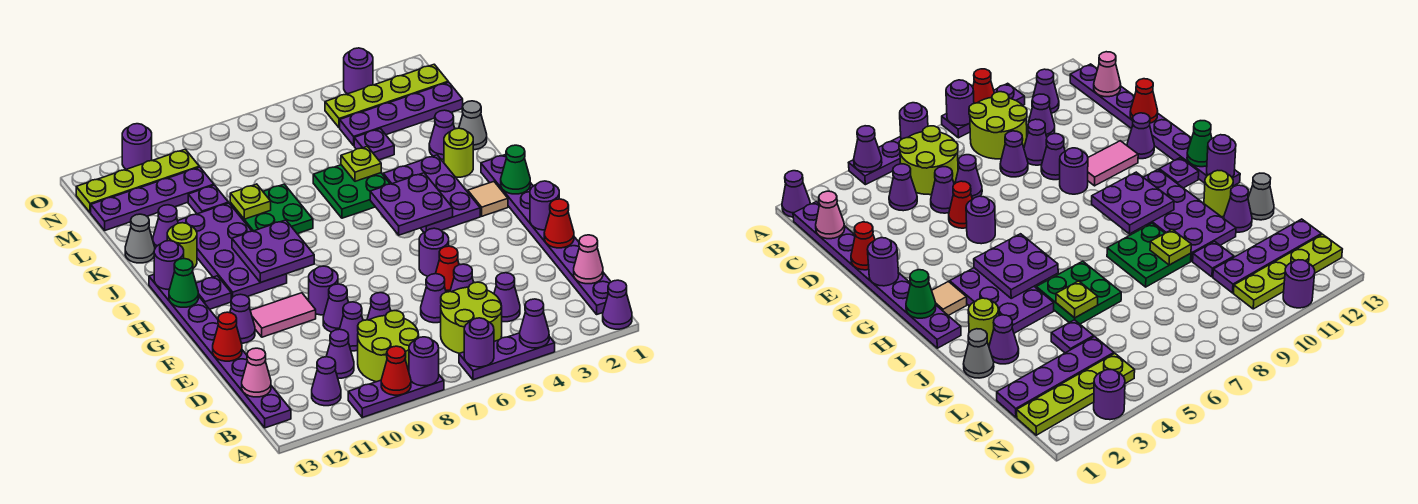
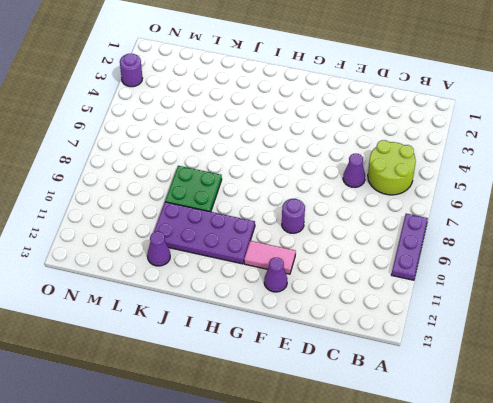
pink tile F11:G11 level 1 -> pink tile F10:F11 level 1
none -> purple cone A1 level 1
none -> purple plate A4:A6 level 1
none -> purple plate B1:I1 level 1
none -> lime round brick B8:C9 level 1

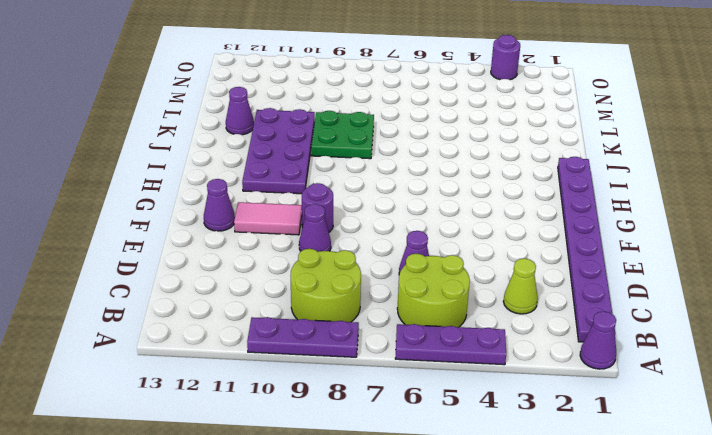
lime cone C3 level 1 -> none
none -> purple cone B11 level 1
none -> purple plate B13:I13 level 1
none -> purple cone C4 level 1
none -> purple cone C10 level 1

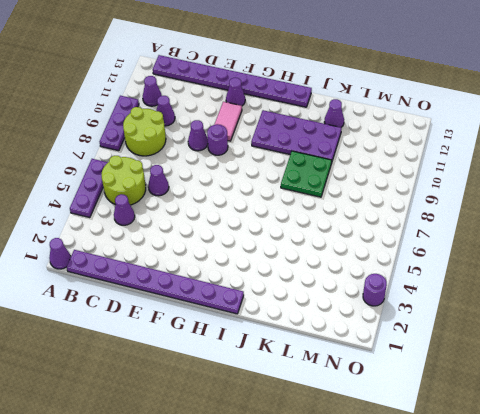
none -> purple cone D5 level 1
none -> purple cone D8 level 1
none -> purple cone D9 level 1
none -> red cone E5 level 1

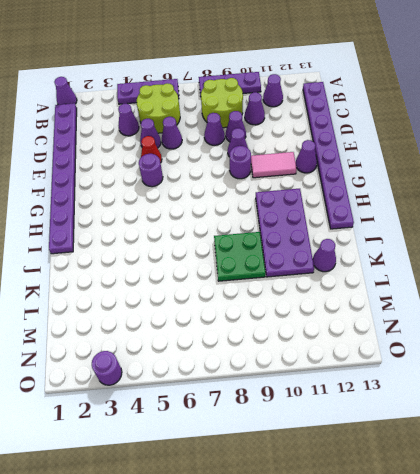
none -> tan tile H2 level 1
none -> purple plate H3:J4 level 1
none -> purple plate H12 level 1
none -> lime round brick J2 level 1

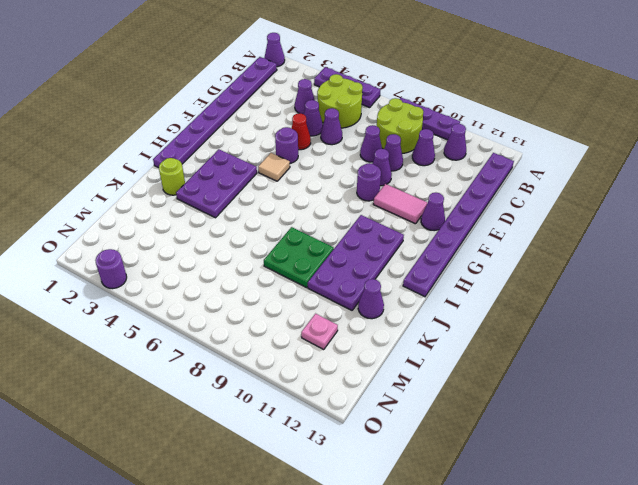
tan tile G5 level 1 -> tan tile H2 level 1
pink plate M11 level 1 -> purple plate M10:M13 level 1
none -> purple plate H12 level 1
none -> green plate J5:K6 level 1
none -> lime round brick J12 level 1
none -> grey cone K1 level 1

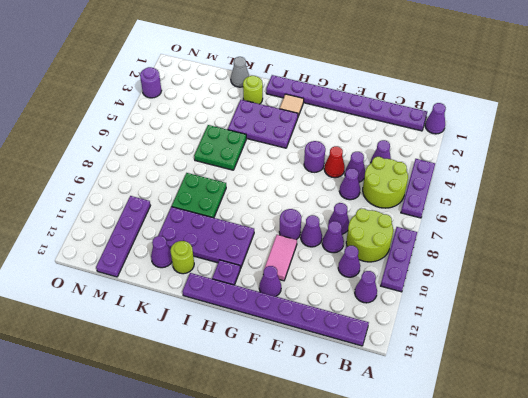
none -> purple cone K2 level 1
none -> grey cone K13 level 1
none -> purple plate L4 level 1
none -> purple plate L10 level 1

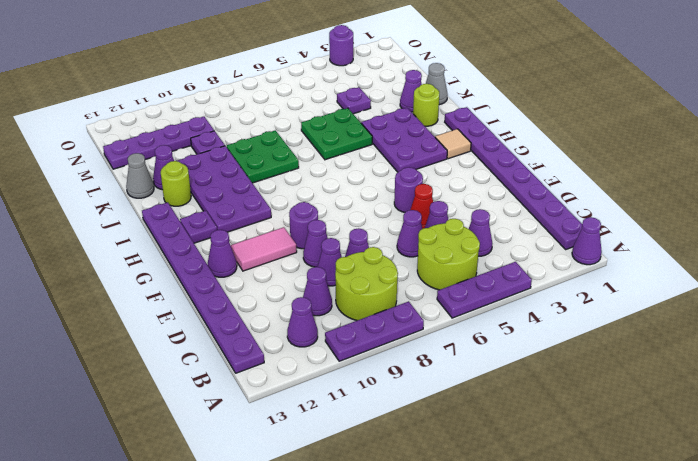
none -> purple plate M1:M4 level 1
none -> lime plate N1:N4 level 1
none -> lime plate N10:N13 level 1
none -> purple round brick O11 level 1

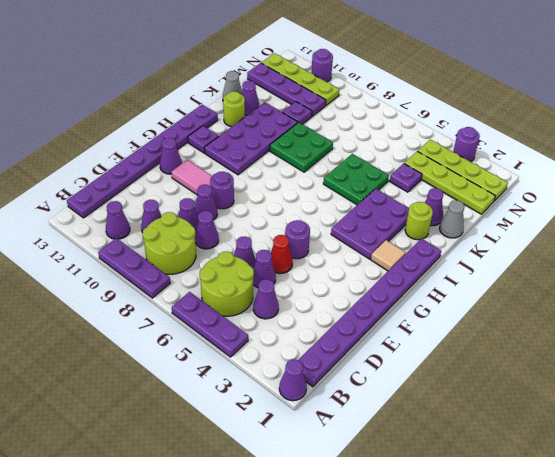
lime plate M1:M4 level 1 -> purple plate M1:M4 level 1
none -> purple cone A4 level 2
none -> purple round brick A6 level 2
none -> purple round brick A8 level 2
none -> red cone A9 level 2

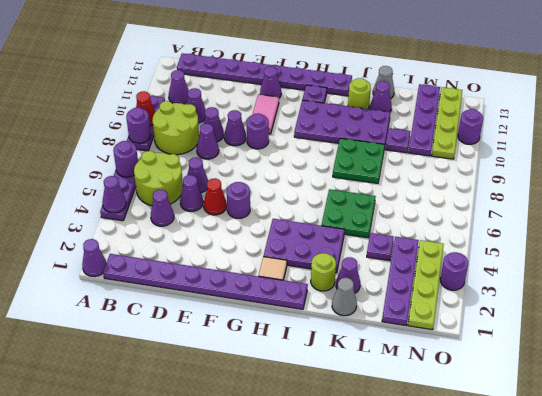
none -> pink cone C1 level 2
none -> pink cone C13 level 2
none -> red cone E1 level 2
none -> red cone E13 level 2

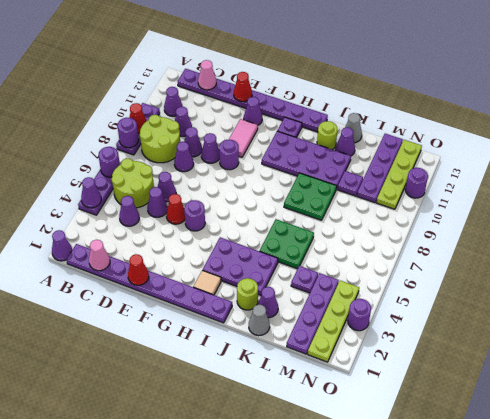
none -> purple round brick F1 level 2
none -> green cone H1 level 2
none -> purple plate H4:I5 level 2
none -> purple plate H9:I10 level 2

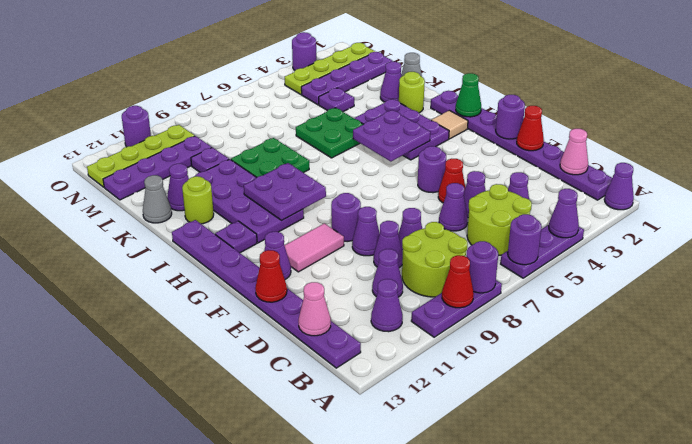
none -> green cone H13 level 2
none -> purple round brick I13 level 2
none -> lime plate K5 level 2
none -> lime plate K9 level 2

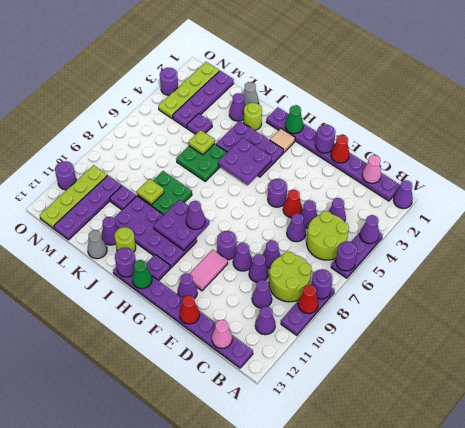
purple cone H9 level 3 -> none

